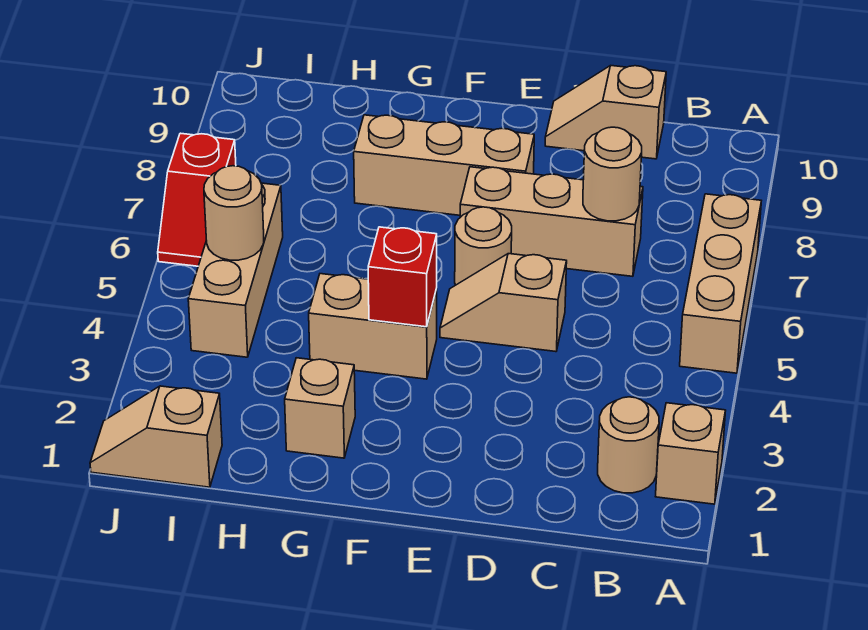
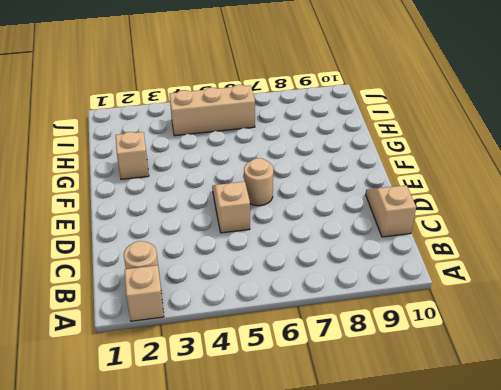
none -> tan brick A5:A7 level 1
none -> tan brick C7:E7 level 1
none -> tan brick E8:G8 level 1

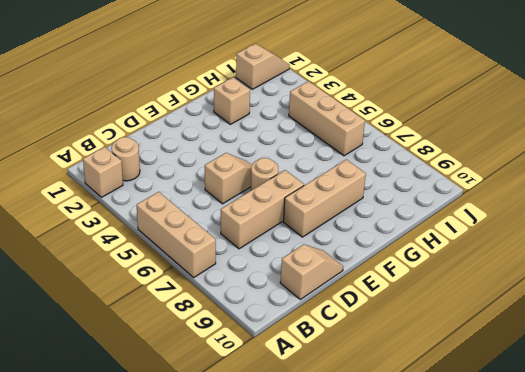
none -> tan brick F4:G4 level 1
none -> red slope J6:J7 level 1 top 7
none -> tan round brick C7 level 2

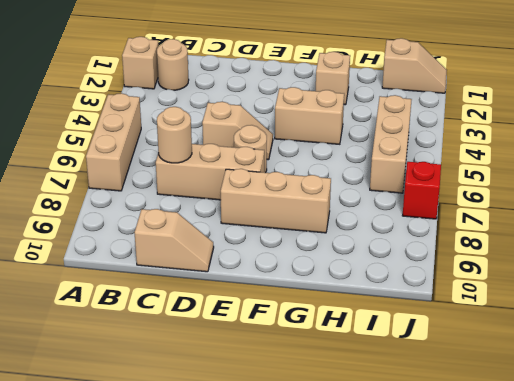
none -> red brick F4 level 2
none -> tan round brick I5 level 2

